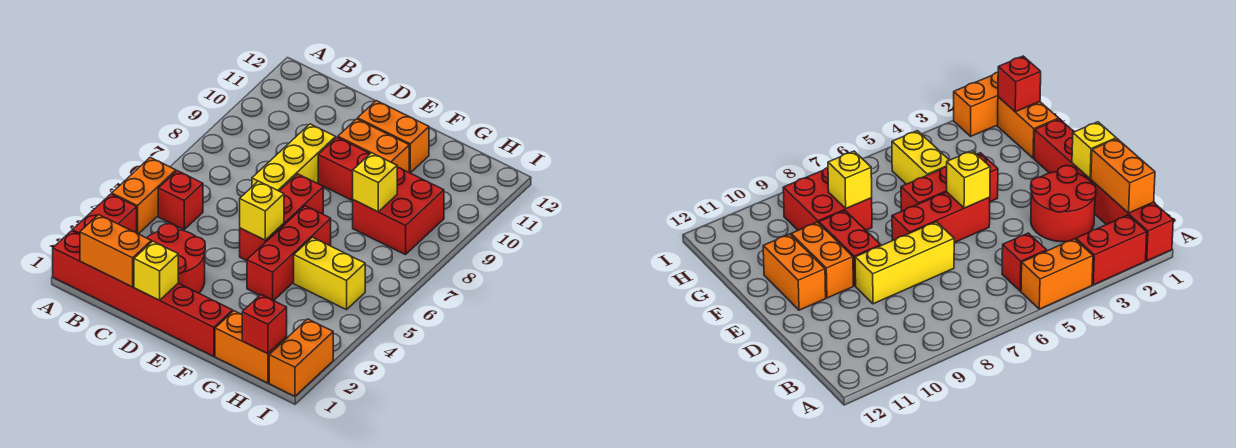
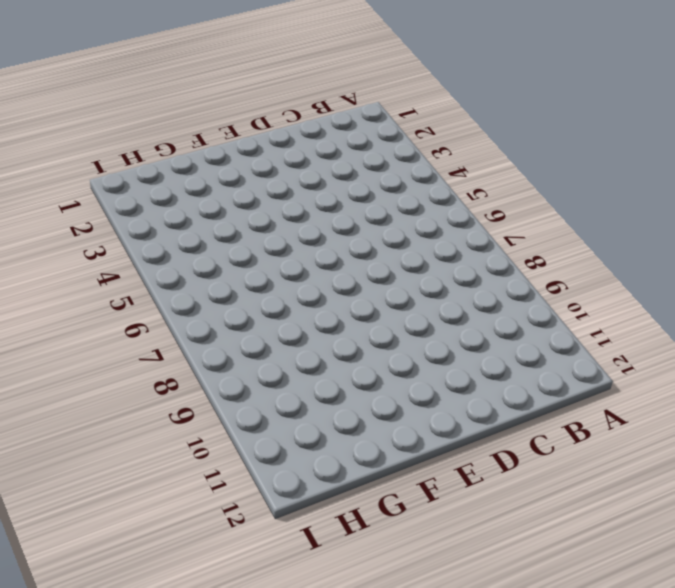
none -> red brick A1:F1 level 1
none -> red brick A2:A3 level 1
none -> orange brick A4:A5 level 1

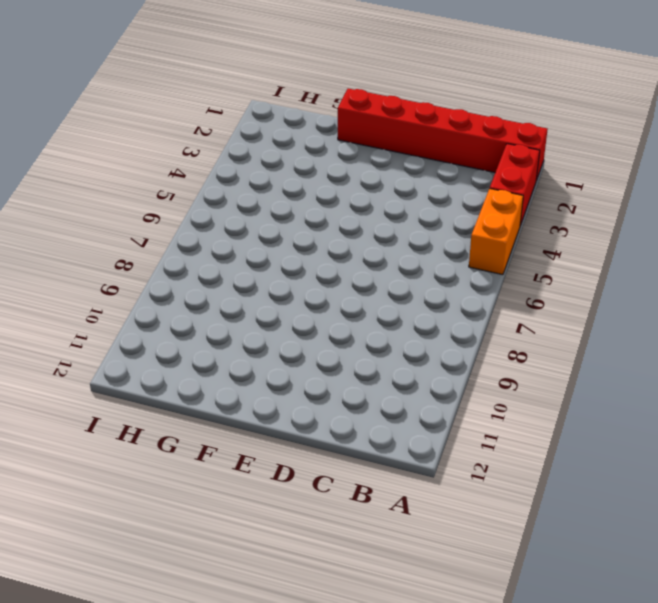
none -> red brick B5 level 1
none -> red round brick C2:D3 level 1
none -> yellow brick D7:D9 level 1

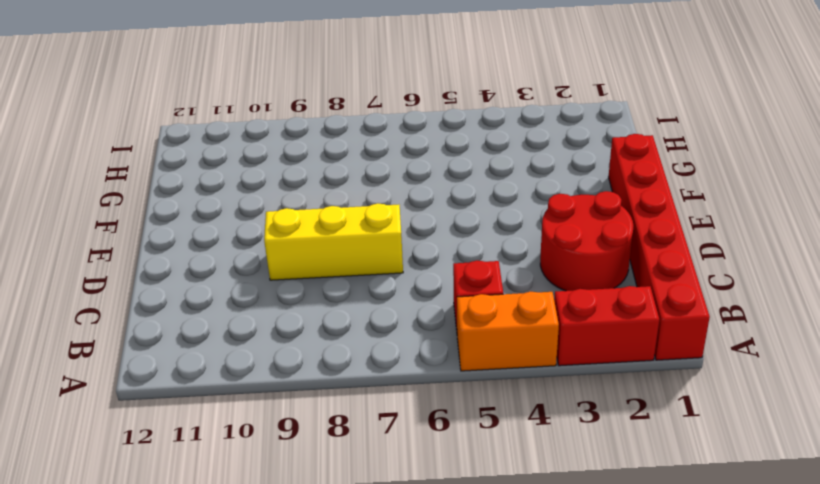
none -> red brick E5:E7 level 1
none -> red brick E9:F9 level 1
none -> orange brick E10:F10 level 1

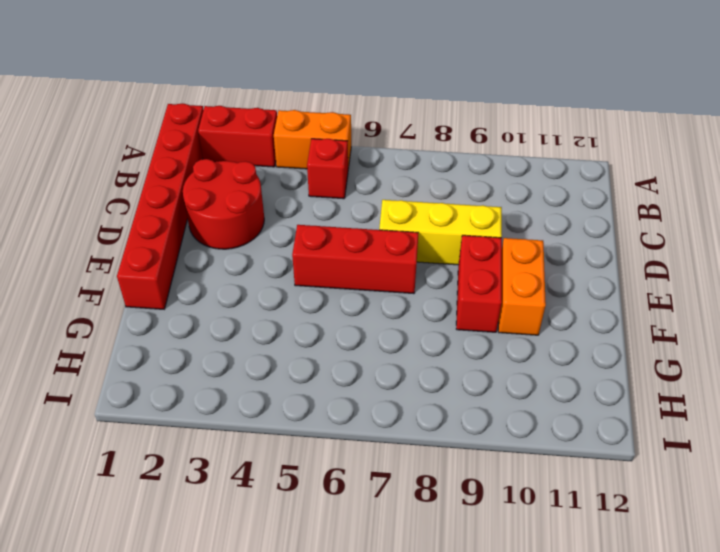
none -> orange brick E11:F11 level 1
none -> red brick F4:F6 level 1
none -> orange brick G1:H1 level 1

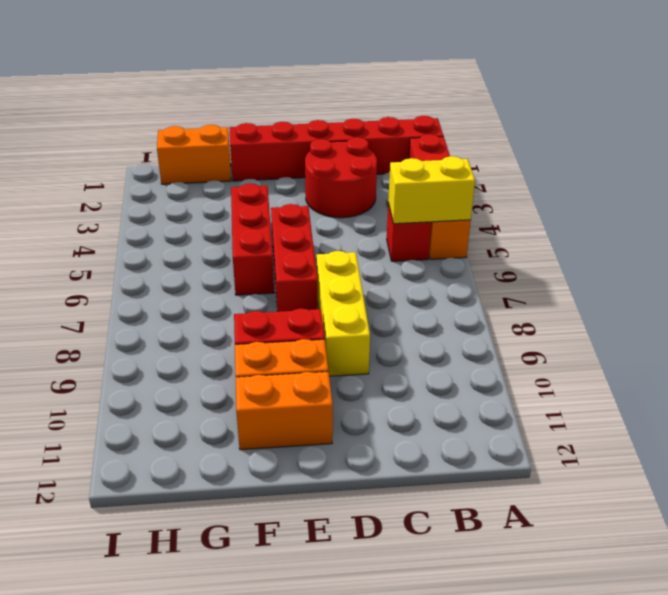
yellow brick A5:B5 level 2 -> yellow brick G5:H5 level 1
none -> red brick G8:H9 level 1
none -> orange brick I1:I2 level 1
none -> orange brick B1:C1 level 2

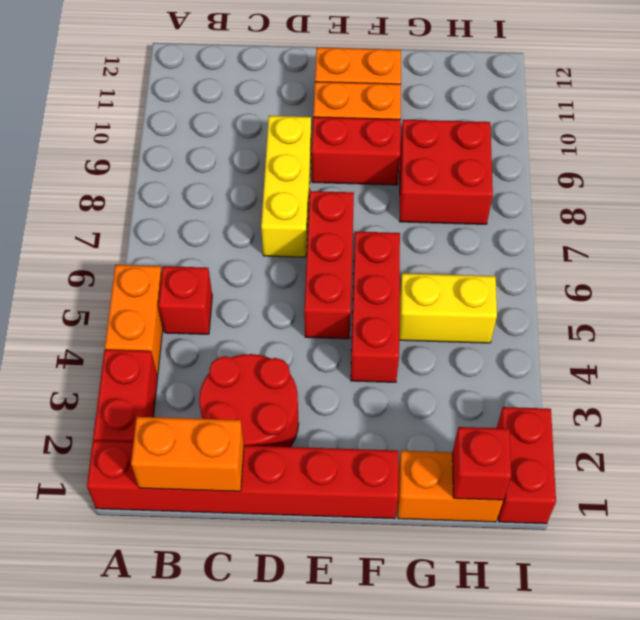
red brick I1:I2 level 1 -> orange brick I1:I2 level 1
none -> yellow brick D1 level 2
none -> yellow brick E5 level 2
none -> yellow brick G8 level 2

